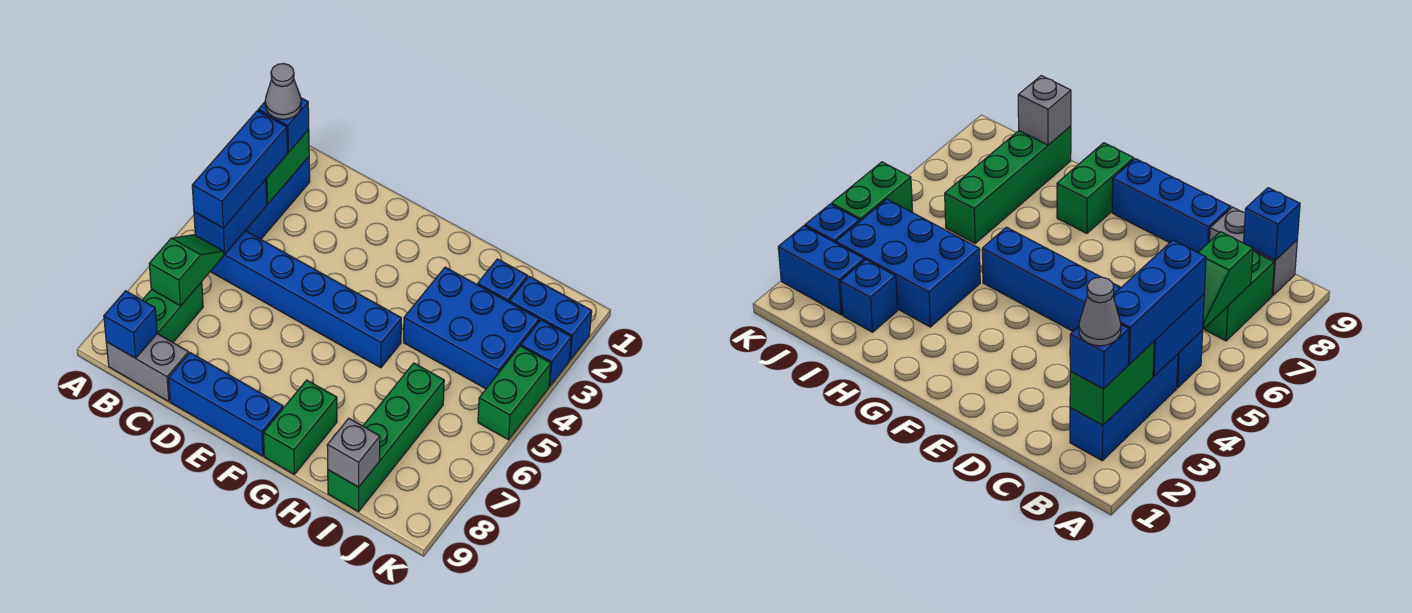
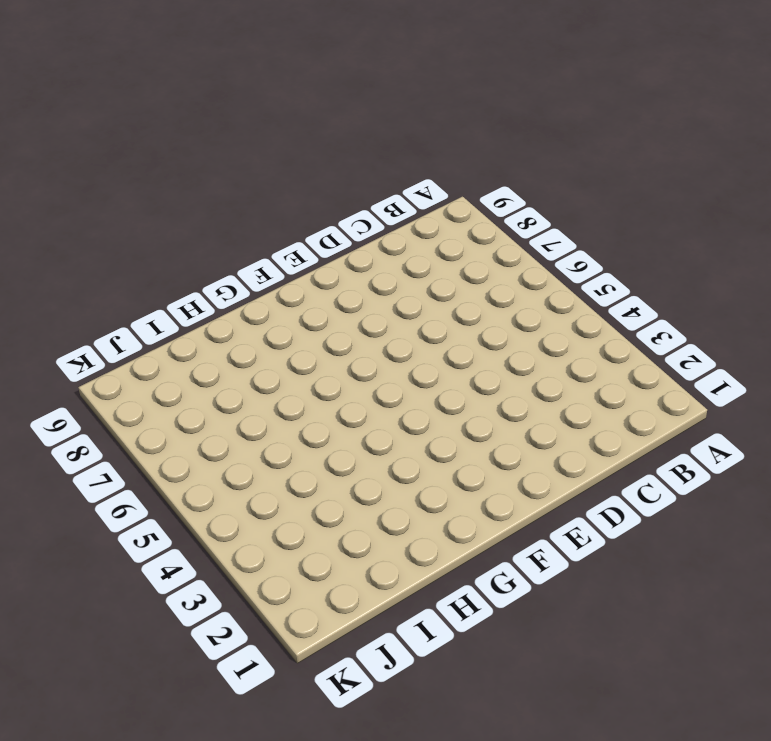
none -> blue brick B2:B4 level 1
none -> blue brick B5:G5 level 1
none -> green brick B7:B8 level 1

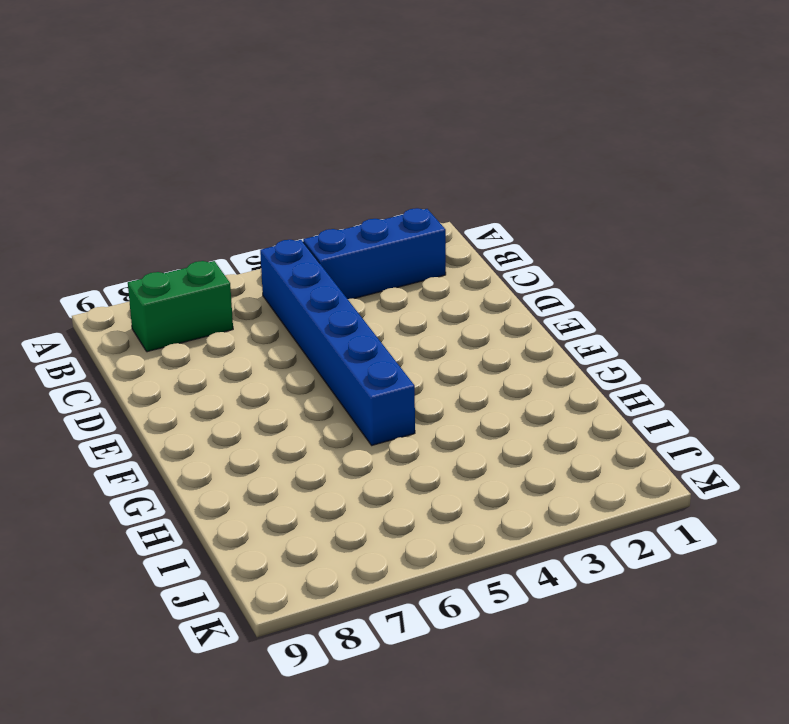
none -> grey brick B9:C9 level 1
none -> blue brick D9:F9 level 1
none -> green brick G8:G9 level 1

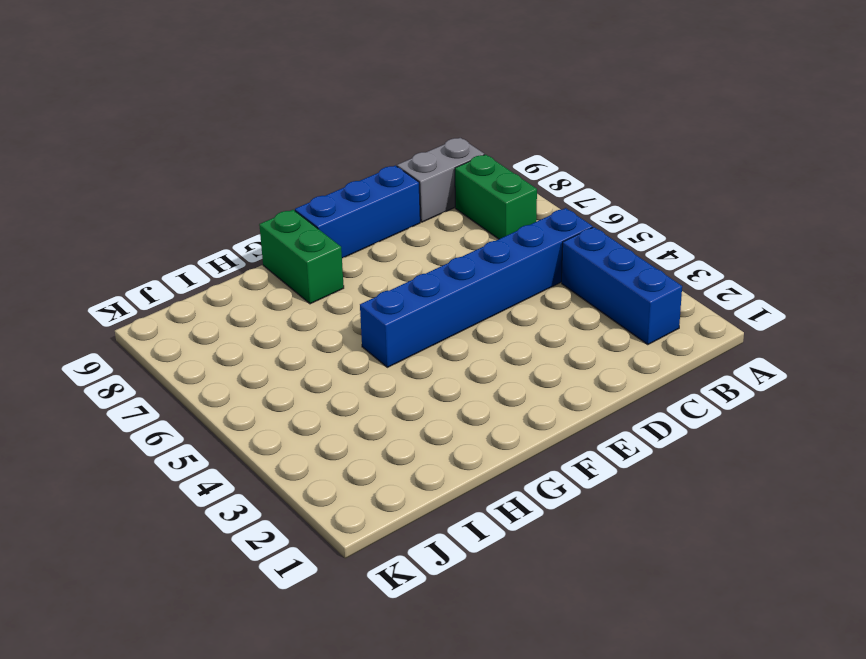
none -> blue brick H3:J4 level 1
none -> blue brick I2 level 1
none -> green brick I6:I9 level 1

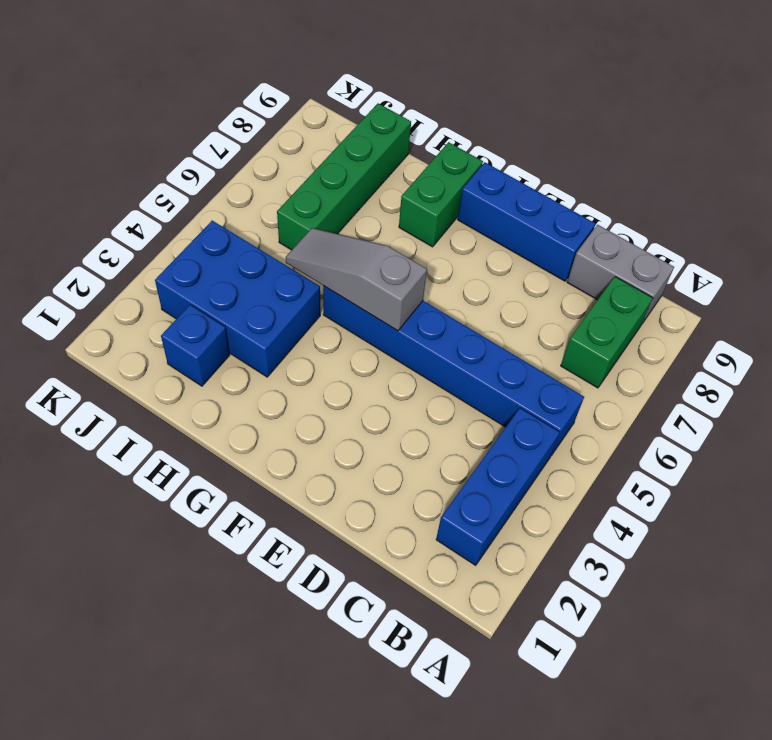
grey slope F5:H5 level 2 top F -> none
none -> blue brick J2:K2 level 1
none -> blue brick K3 level 1
none -> green brick K4:K5 level 1

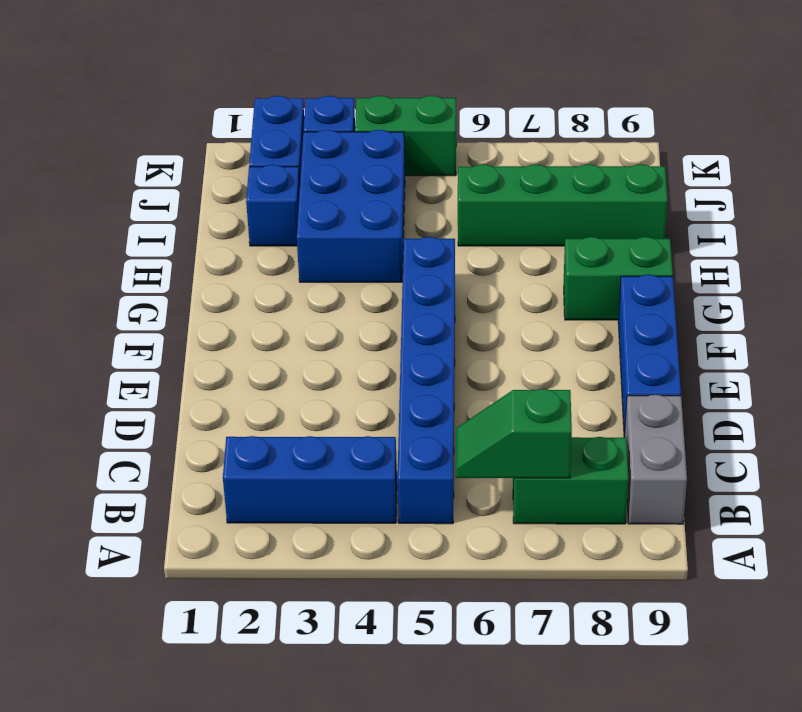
none -> green brick B2:B3 level 2
none -> blue brick B4:B5 level 2
none -> blue brick B9 level 2

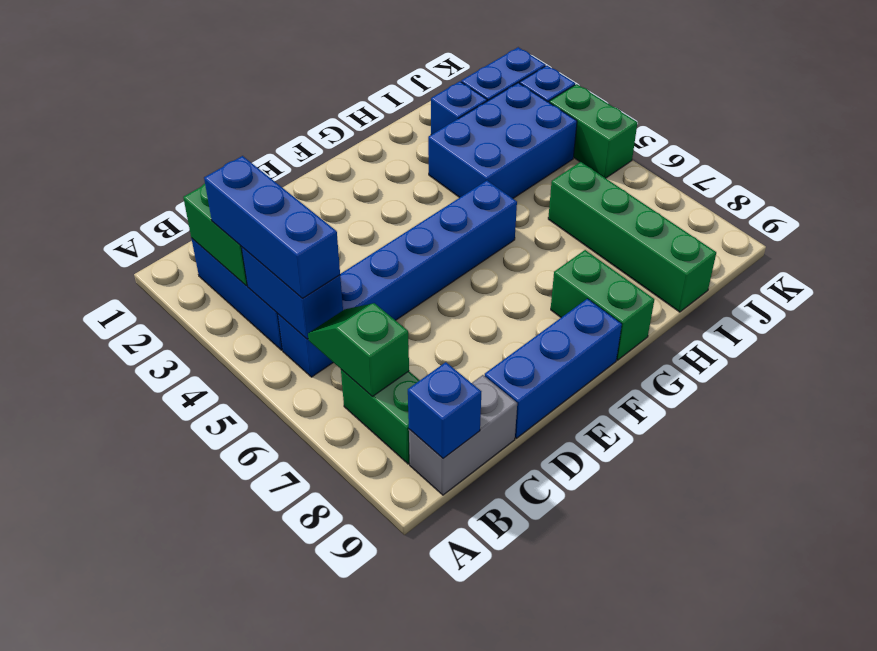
none -> grey brick I9 level 2
none -> blue brick B2 level 3
none -> grey cone B2 level 4

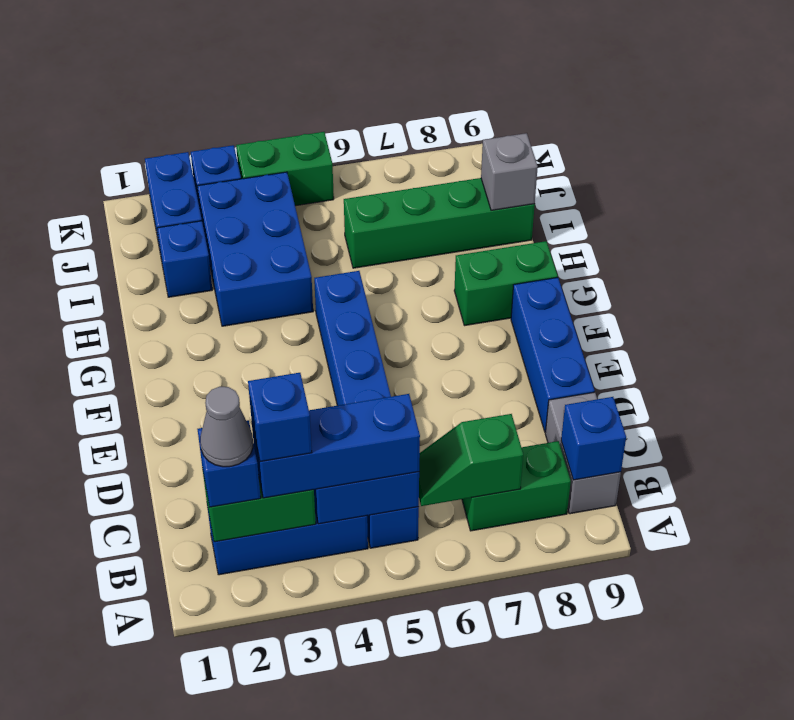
blue brick B3 level 4 -> none

